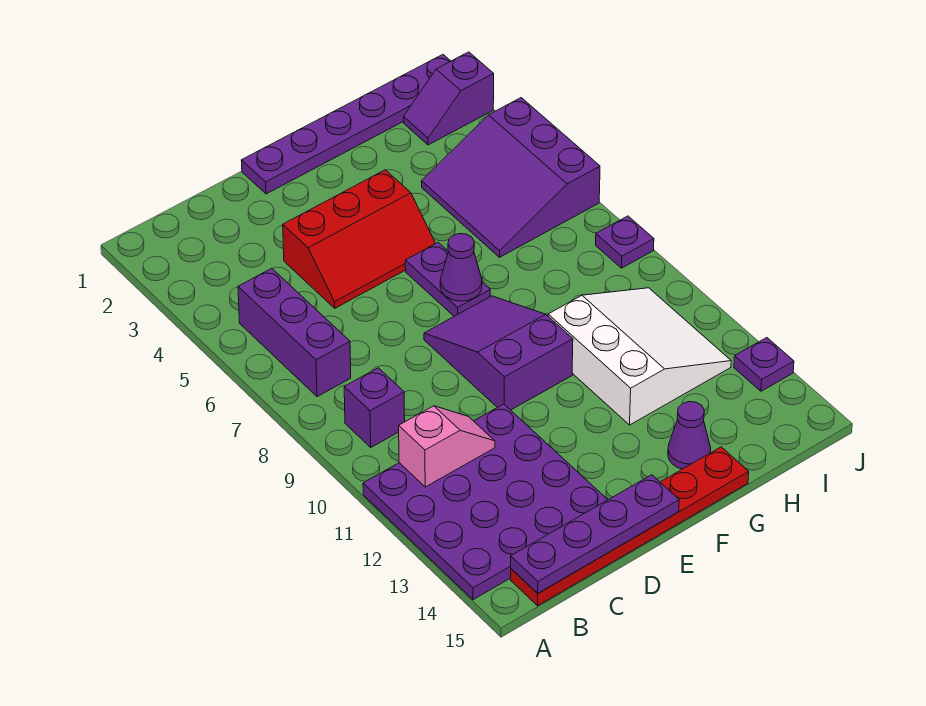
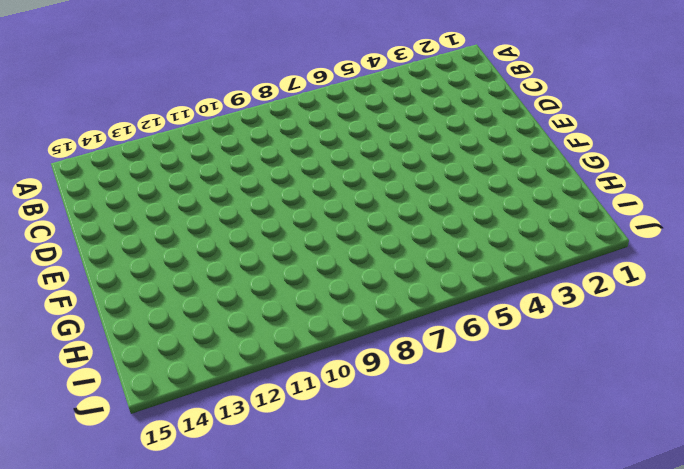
none -> purple plate A11:D14 level 1
none -> purple brick B5:B7 level 1
none -> purple brick B9 level 1

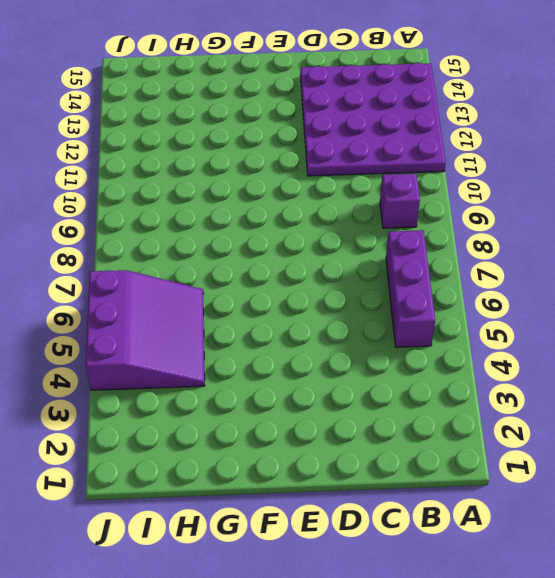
none -> red plate B15:G15 level 1
none -> red slope D4:F5 level 1 top 4
none -> purple plate E1:J1 level 1

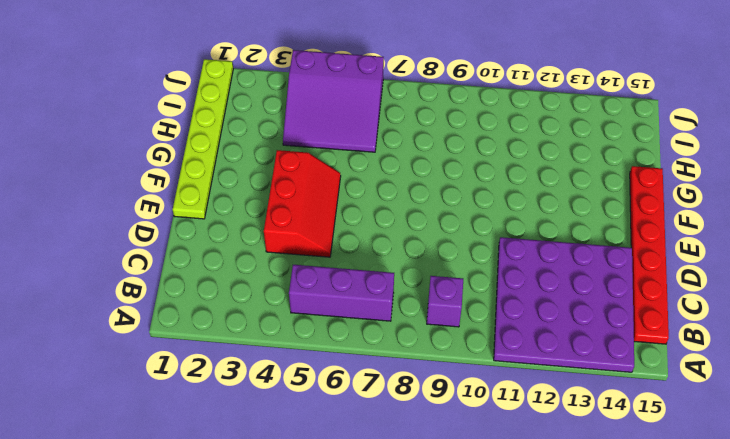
lime plate E1:J1 level 1 -> purple plate E1:J1 level 1
none -> purple slope E8:F10 level 1 top 10
none -> purple plate F6:F7 level 1
none -> white slope G10:I12 level 1 top G

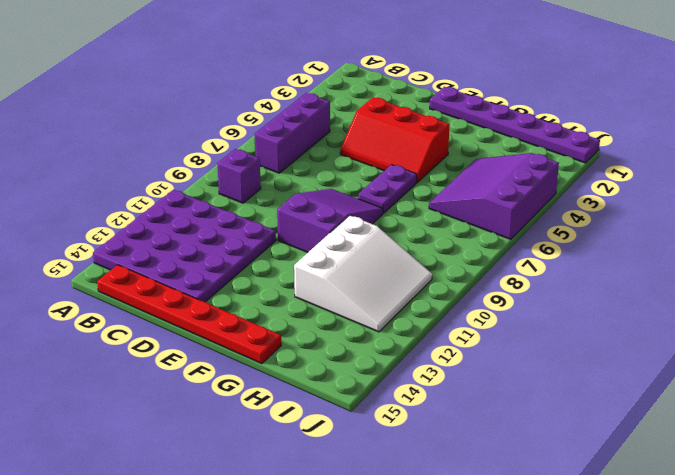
none -> purple cone G14 level 1
none -> purple slope I2:J2 level 1 top J
none -> purple plate J8 level 1

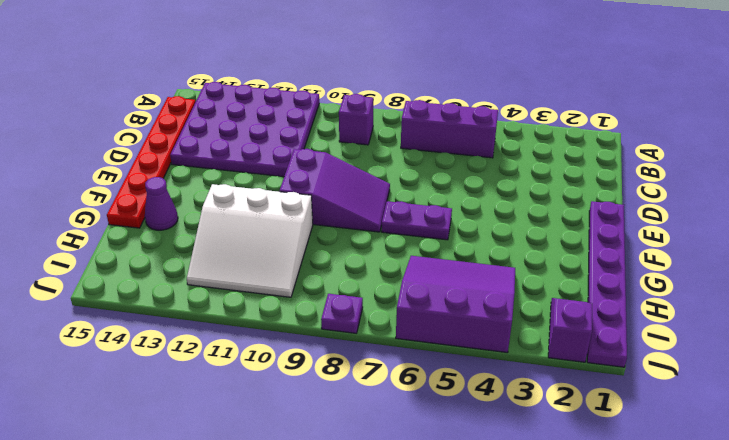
none -> red slope D4:F5 level 1 top 4
none -> purple plate J13 level 1
none -> pink slope B11:C11 level 2 top B

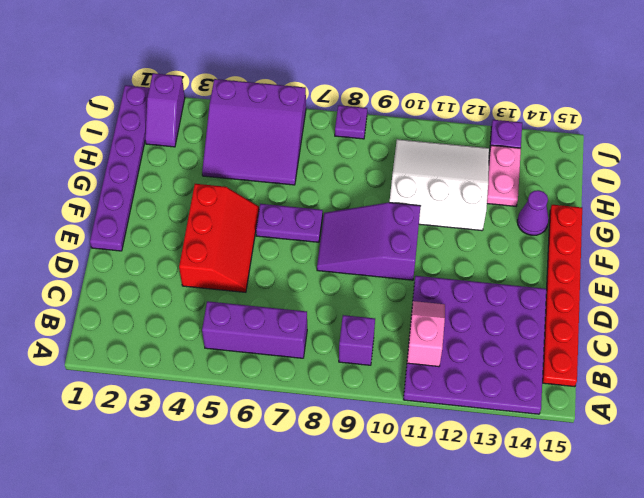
pink plate H13:I13 level 1 -> none
none -> purple plate B15:E15 level 2
none -> purple cone F7 level 2

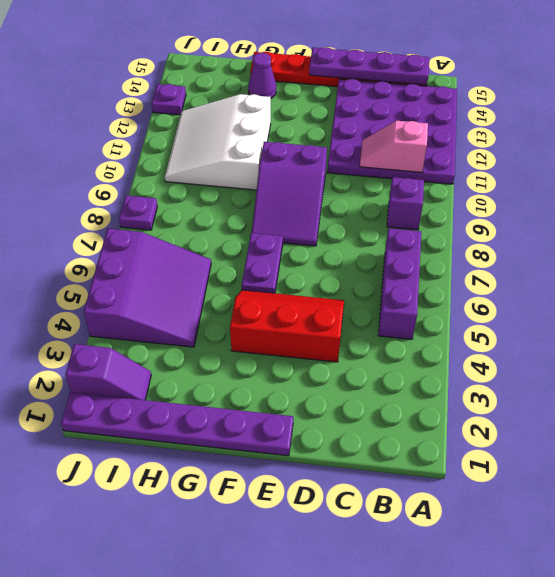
none -> purple cone F7 level 2

